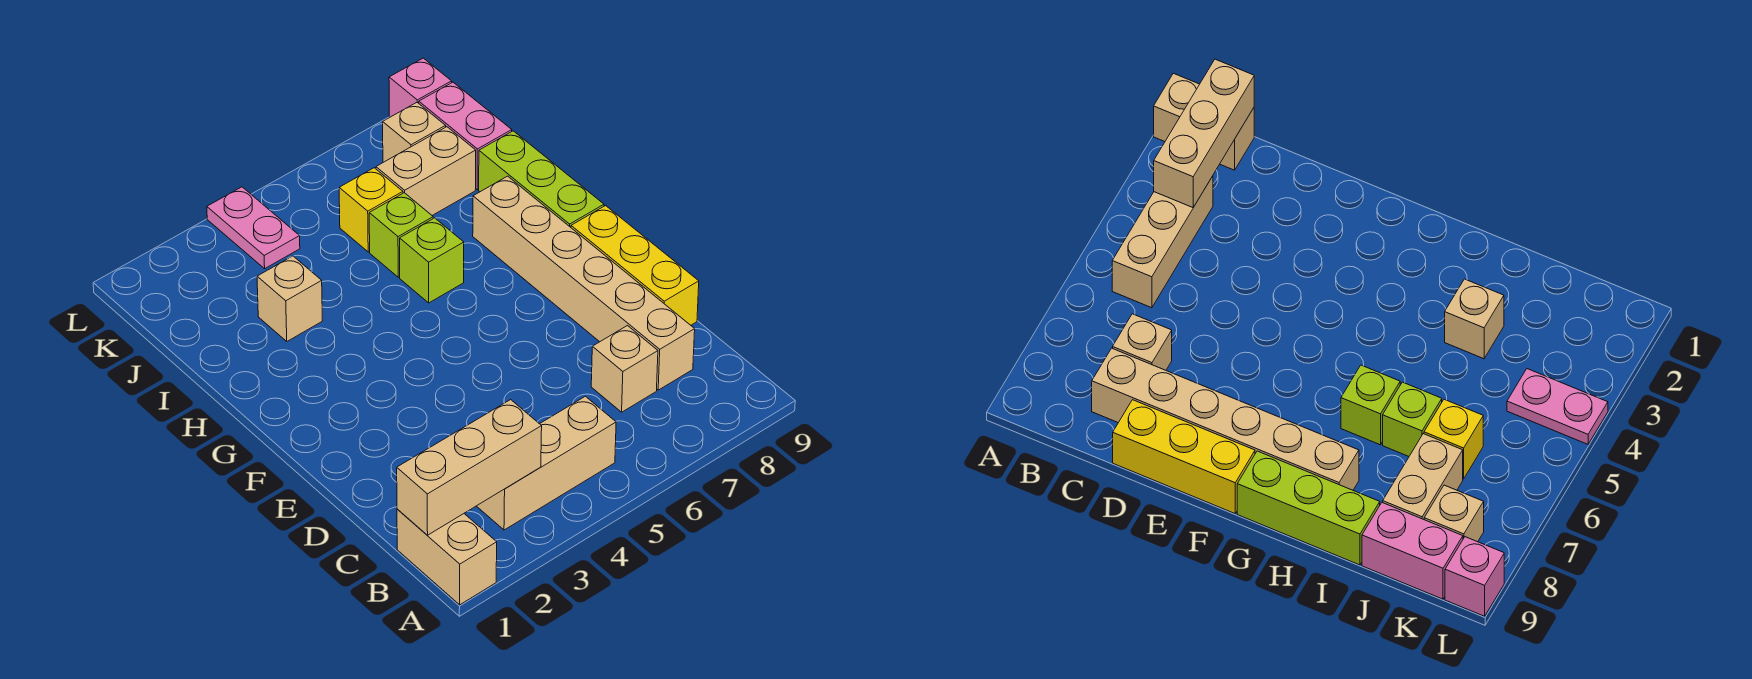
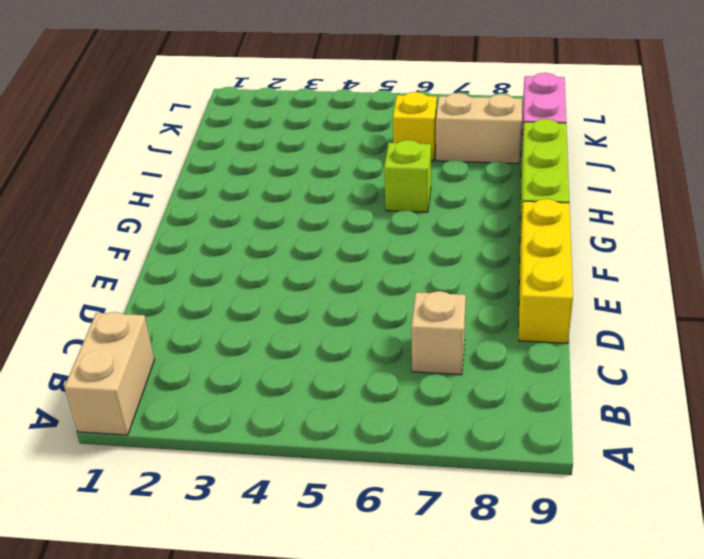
none -> tan brick B3:B5 level 1
none -> tan brick C8:H8 level 1
none -> tan brick I3 level 1

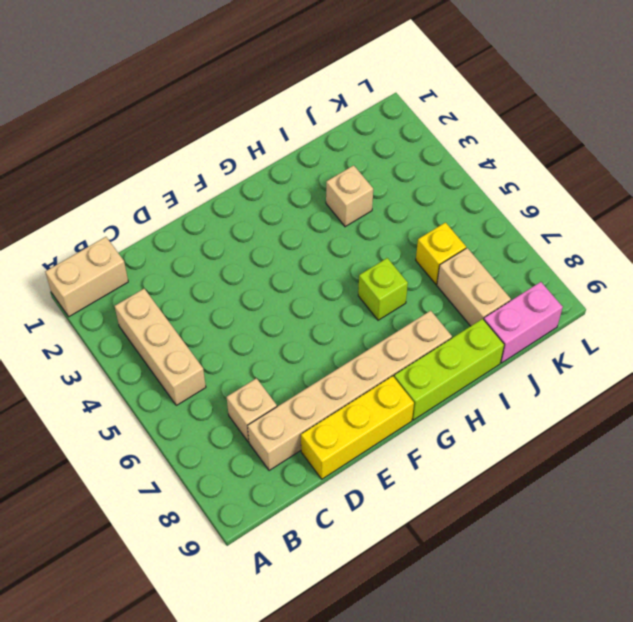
none -> lime brick I6 level 1
none -> pink plate K4:L4 level 1
none -> tan brick K8 level 1

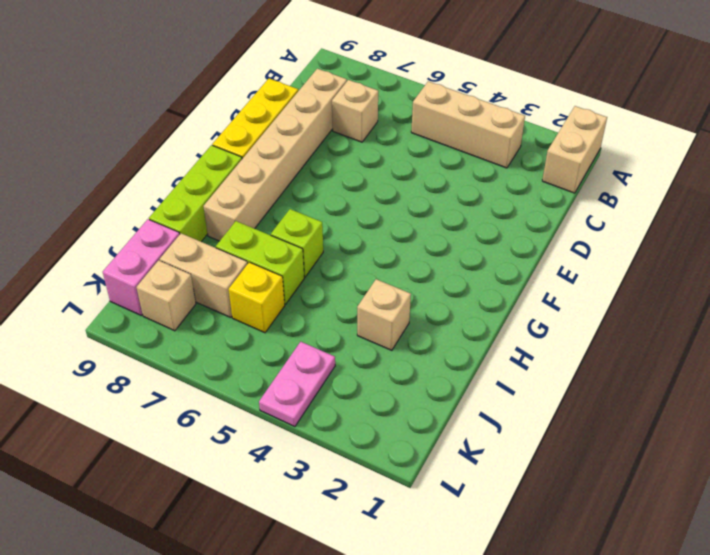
lime brick I6:I7 level 1 -> lime brick I6 level 1
none -> pink brick L9 level 1
none -> tan brick B1:B3 level 2

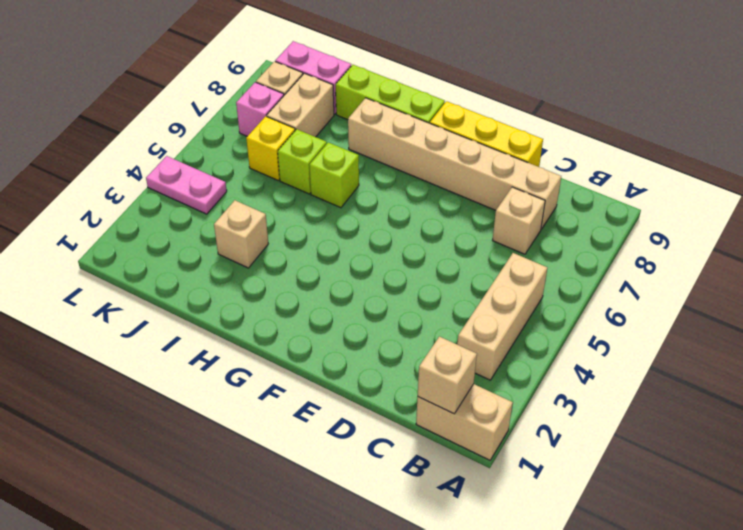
tan brick B1 level 2 -> tan brick B1:B3 level 2
pink brick K7 level 1 -> pink brick L9 level 1

